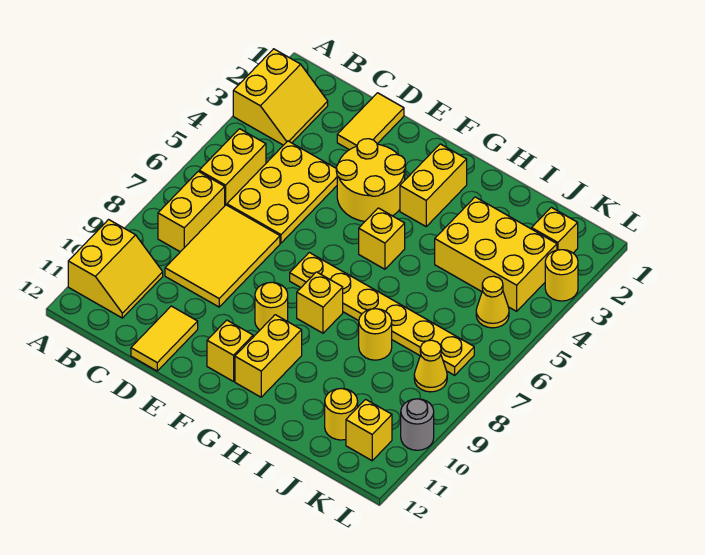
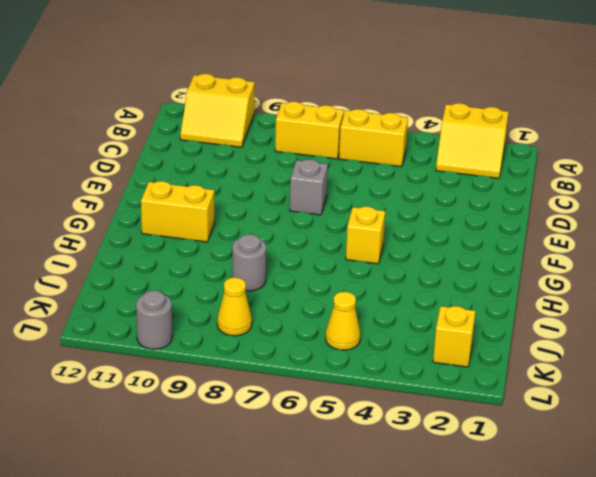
grey brick E7 level 1 -> none
grey round brick I8 level 1 -> yellow round brick I8 level 1
none -> yellow plate C4:D6 level 1
none -> yellow tile C7:D9 level 1
none -> yellow tile D1:D2 level 1

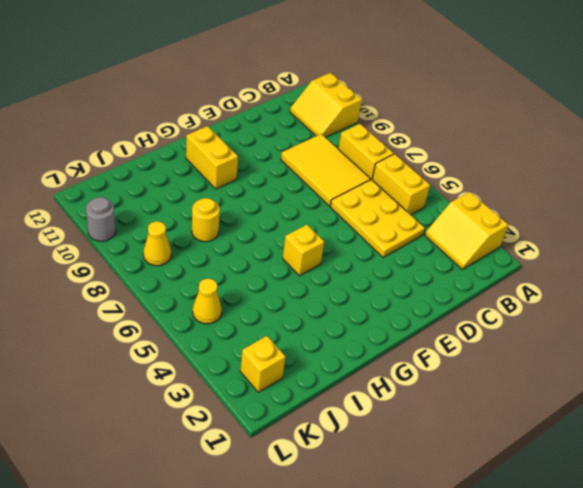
none -> yellow tile D1:D2 level 1
none -> yellow tile D11:D12 level 1
none -> yellow round brick E3:F4 level 1

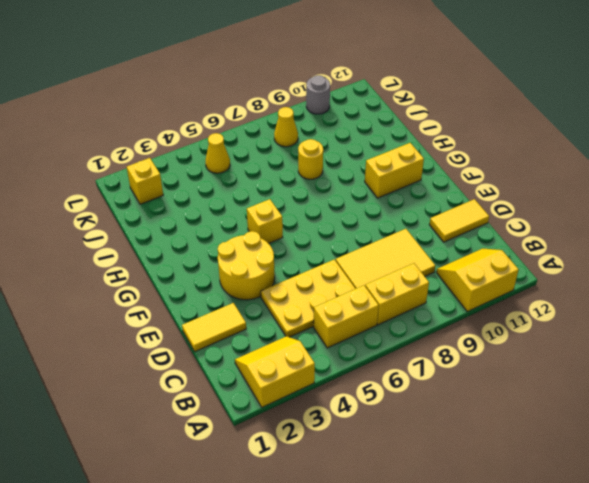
none -> yellow plate F7:K7 level 1
none -> yellow round brick F9 level 1
none -> yellow brick F11 level 1

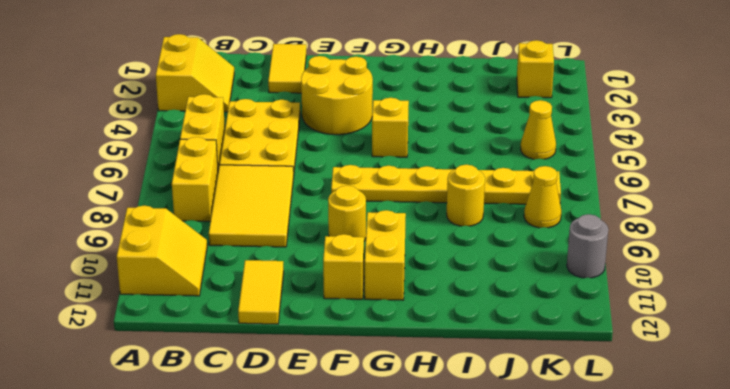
none -> yellow brick G2:G3 level 1
none -> yellow brick G8 level 1
none -> yellow brick I3:K4 level 1

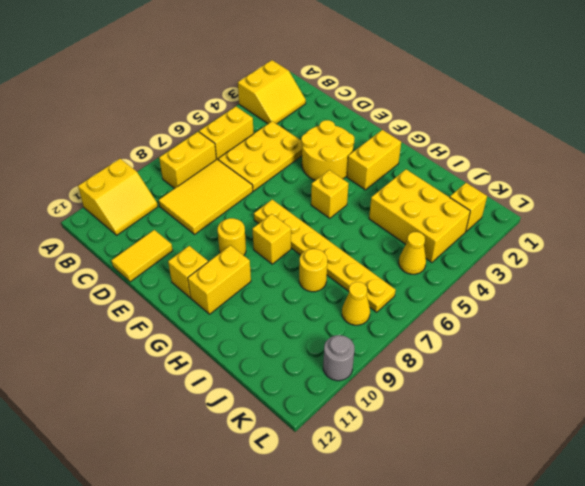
none -> yellow tile D1:D2 level 1
none -> yellow round brick J11 level 1
none -> yellow brick K11 level 1

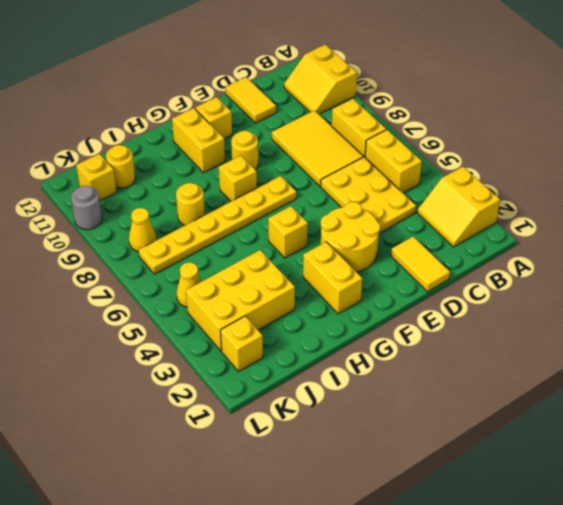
none -> yellow round brick L3 level 1

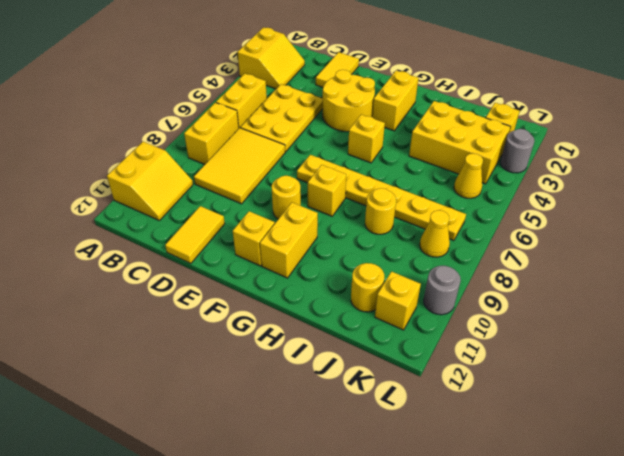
grey round brick L3 level 1 -> yellow round brick L3 level 1

